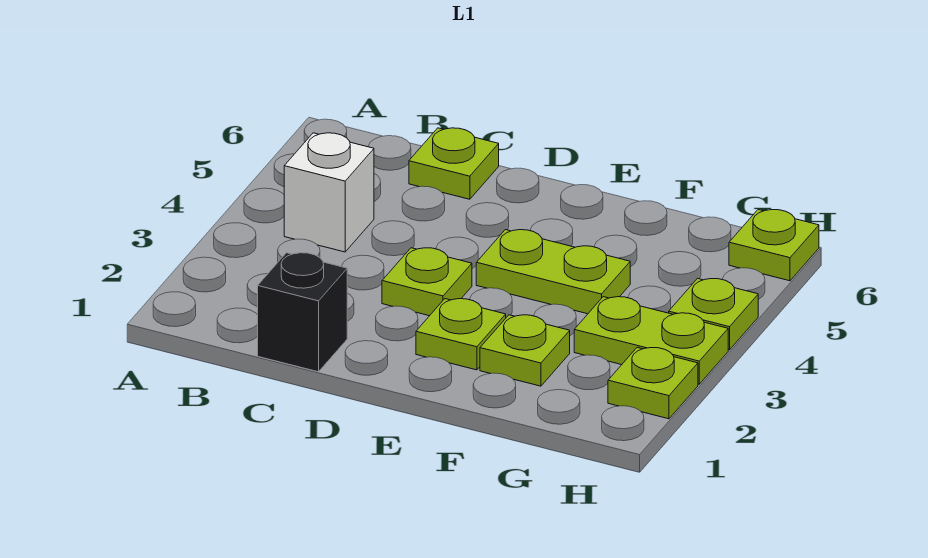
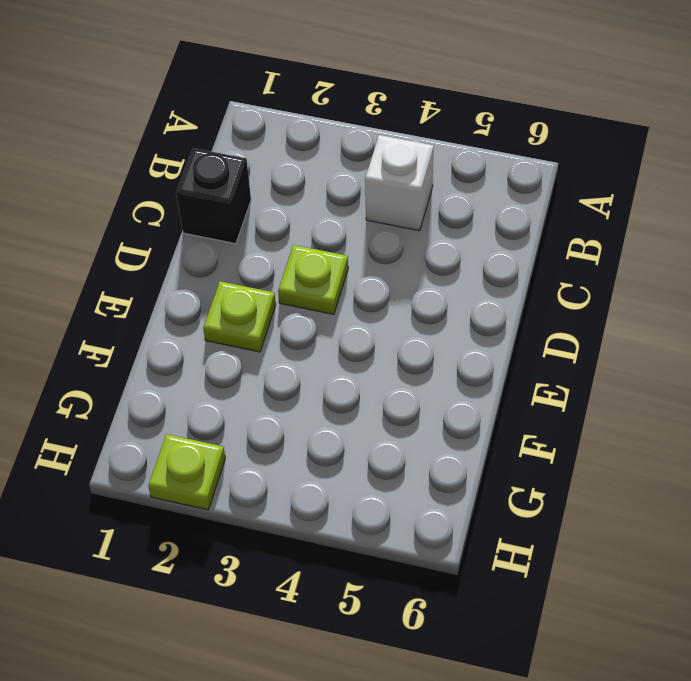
none -> lime plate C6 level 1
none -> lime plate E4:F4 level 1

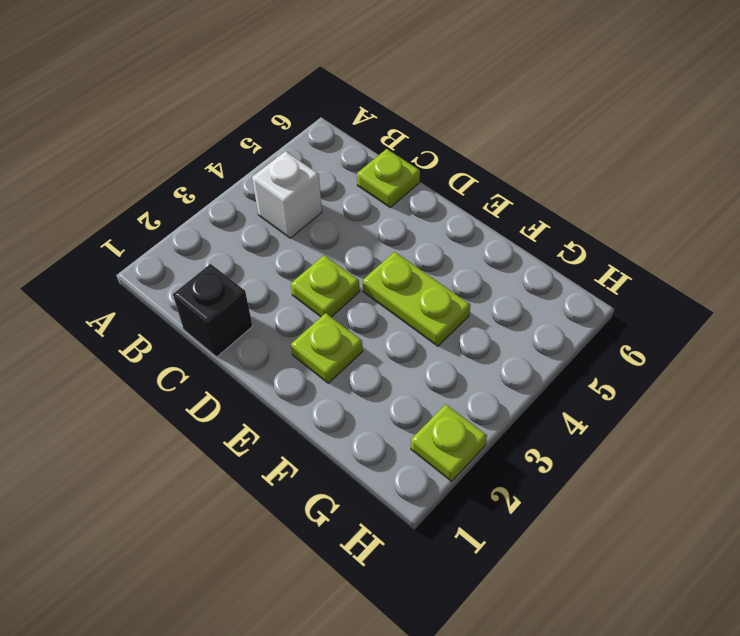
none -> lime plate F2 level 1
none -> lime plate G3:H3 level 1

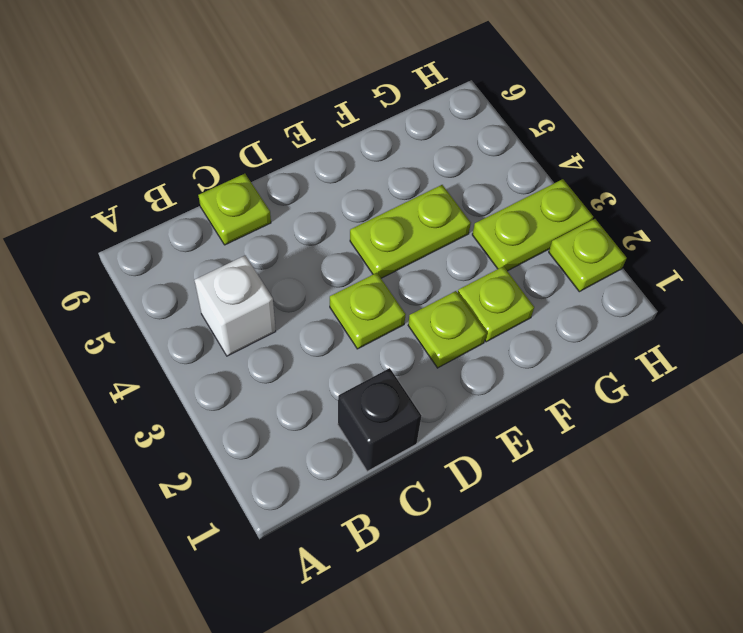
none -> lime plate H4 level 1
none -> lime plate H6 level 1

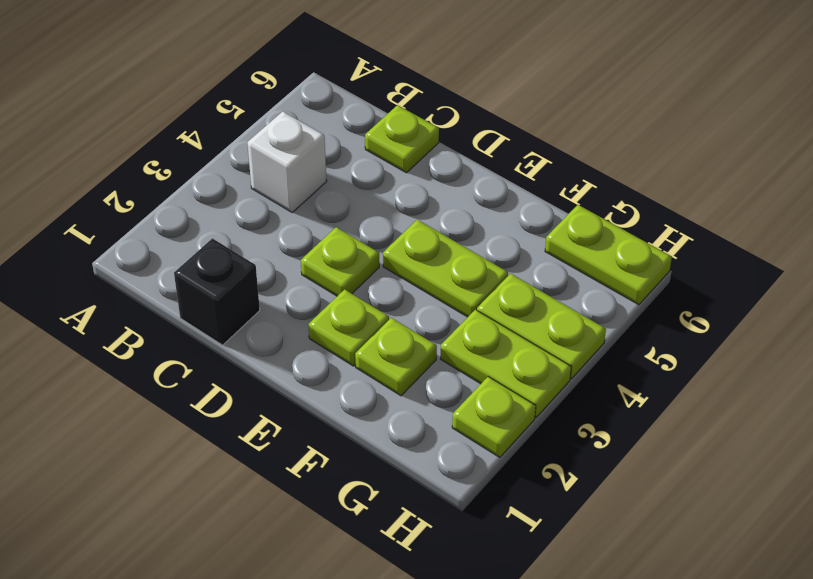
lime plate G4:H4 level 1 -> lime plate H4 level 1
lime plate G6:H6 level 1 -> lime plate H6 level 1

